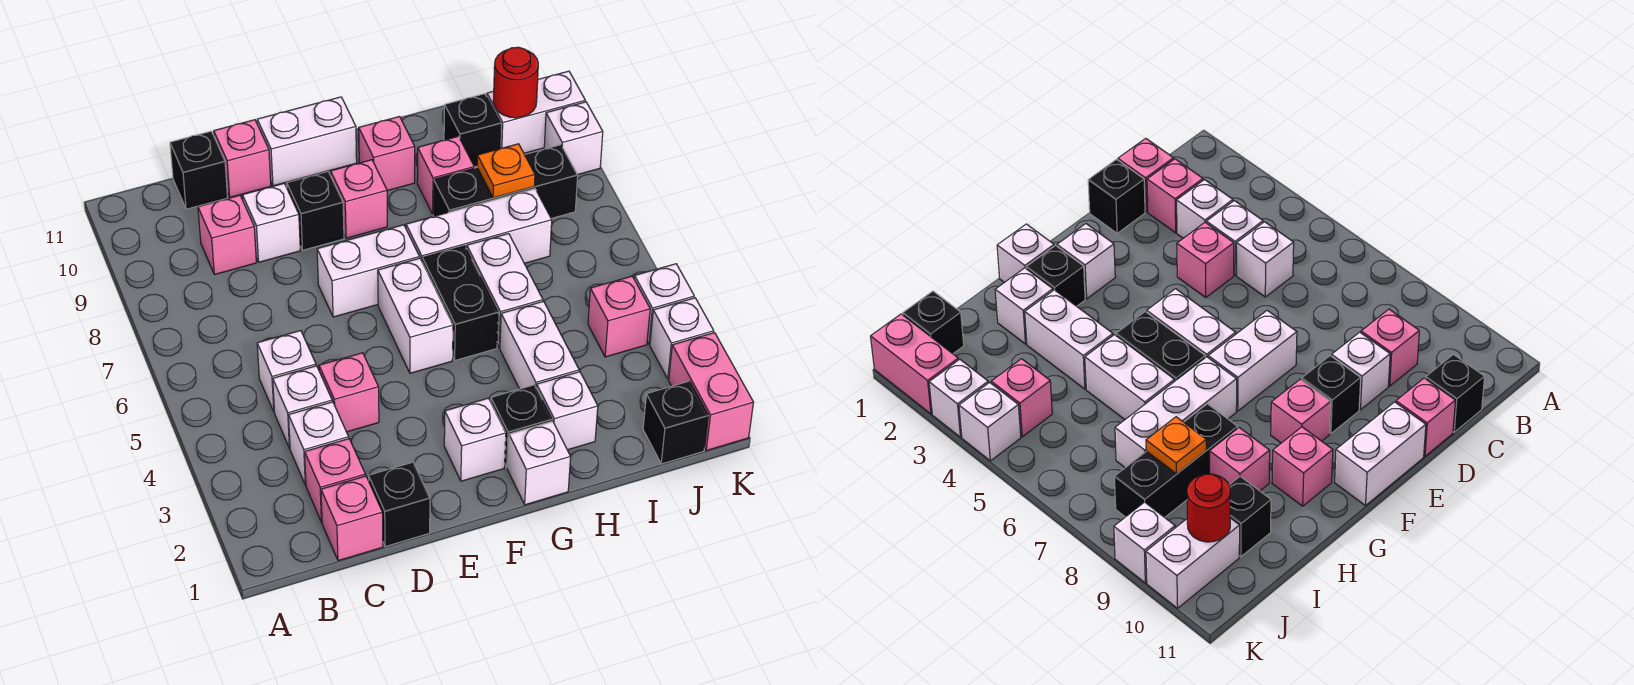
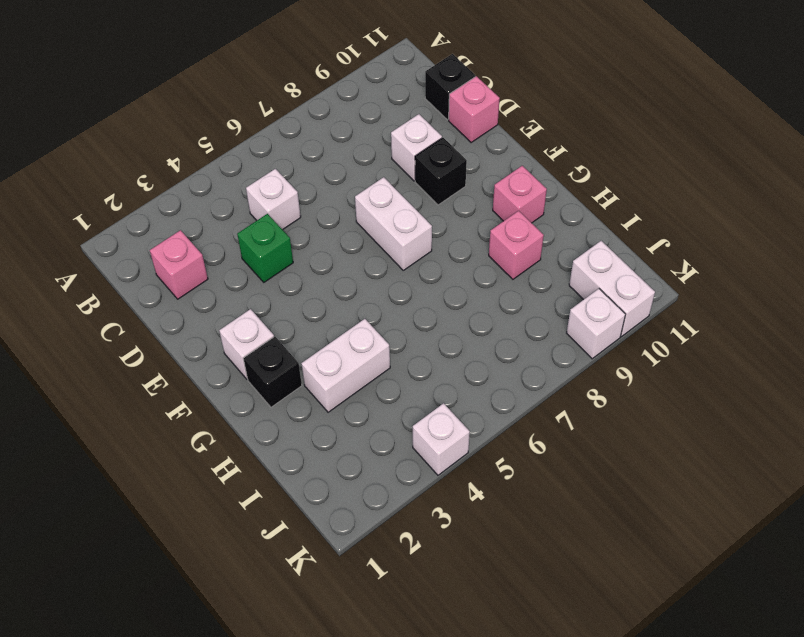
green brick D4 level 1 -> pink brick D4 level 1
none -> pink brick C1 level 1
none -> white brick C3 level 1
none -> white brick C4 level 1
none -> pink brick C9 level 1

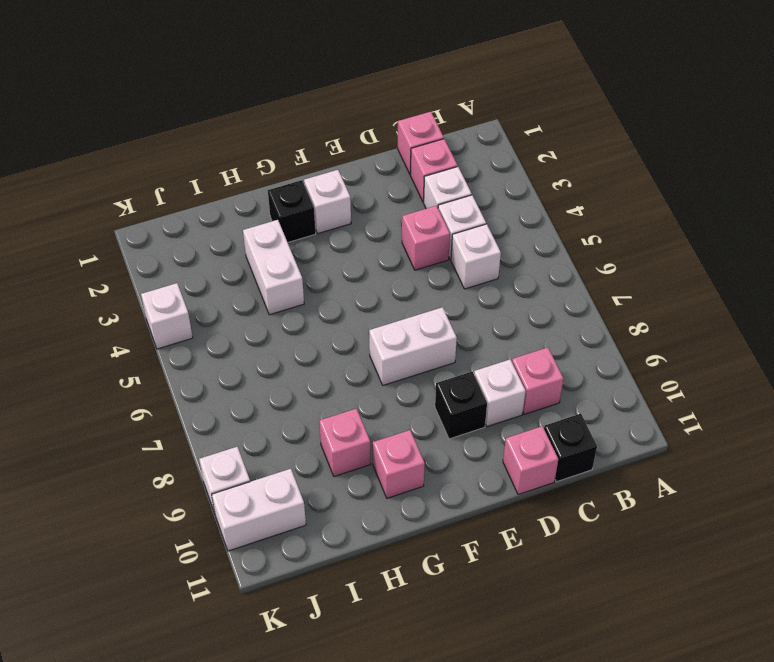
none -> black brick D1 level 1
none -> white brick E11:F11 level 1
none -> white brick F5:F6 level 1
none -> pink brick F9 level 1

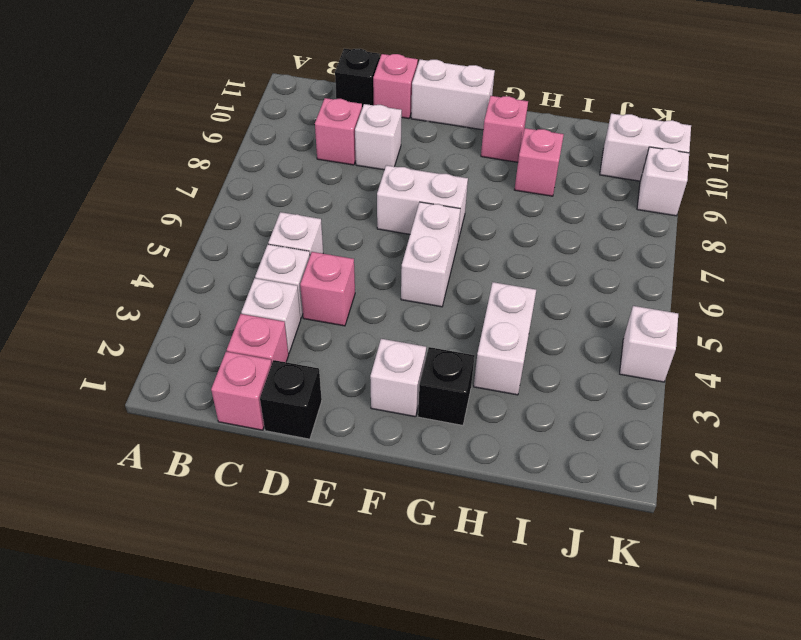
none -> black brick E9 level 1
none -> pink brick F9 level 1
none -> white brick G1 level 1
none -> black brick G5:G6 level 1

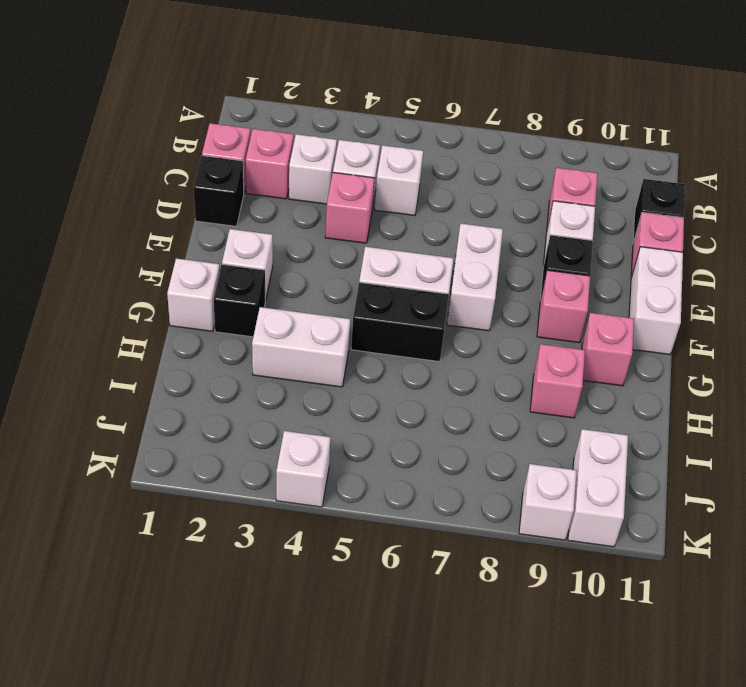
none -> white brick G7:I7 level 1
none -> white brick H2 level 1
none -> white brick H5:H6 level 1
none -> black brick H8:J8 level 1

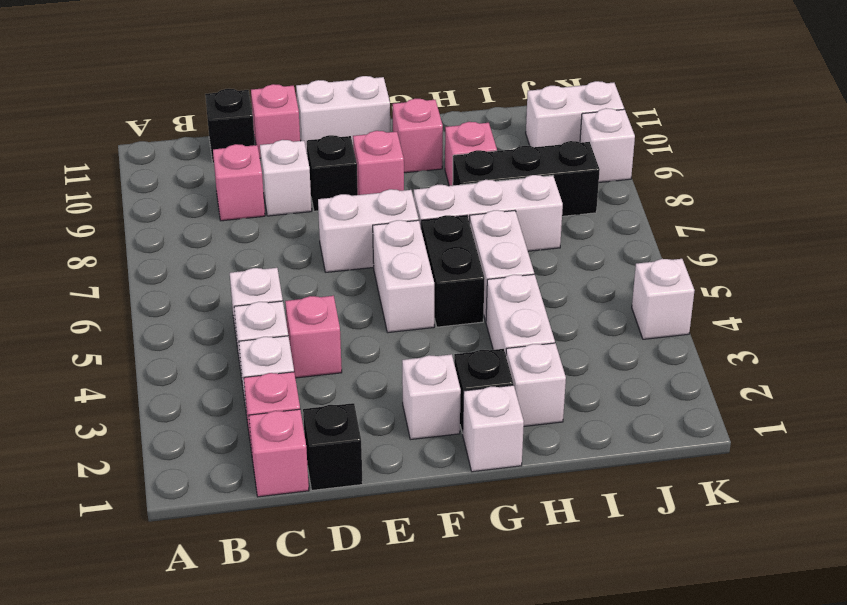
none -> black brick I10 level 1
none -> black brick J1 level 1
none -> pink brick J4 level 1
none -> pink brick K1:K2 level 1

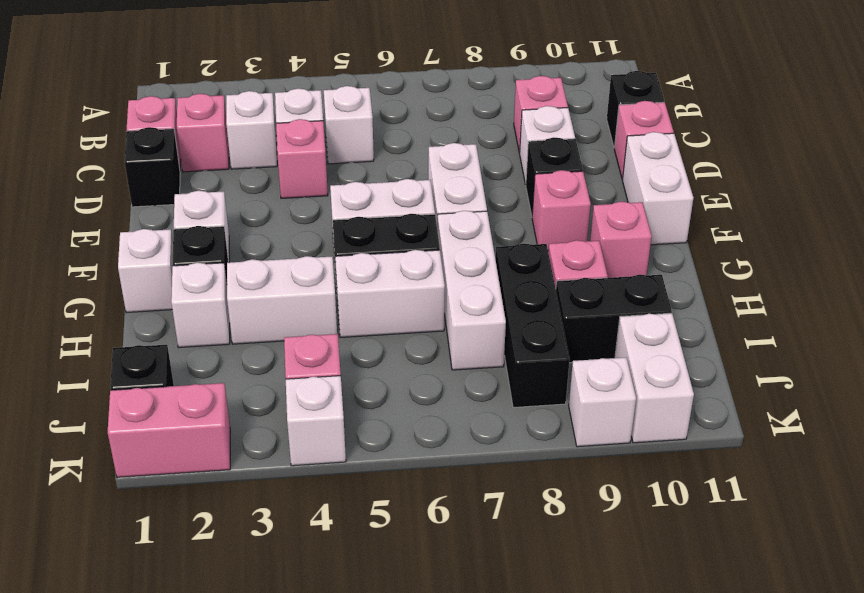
black brick I9:I10 level 1 -> black brick I10 level 1
none -> white brick K3 level 1
none -> orange plate I8 level 2
none -> red round brick J10 level 2

